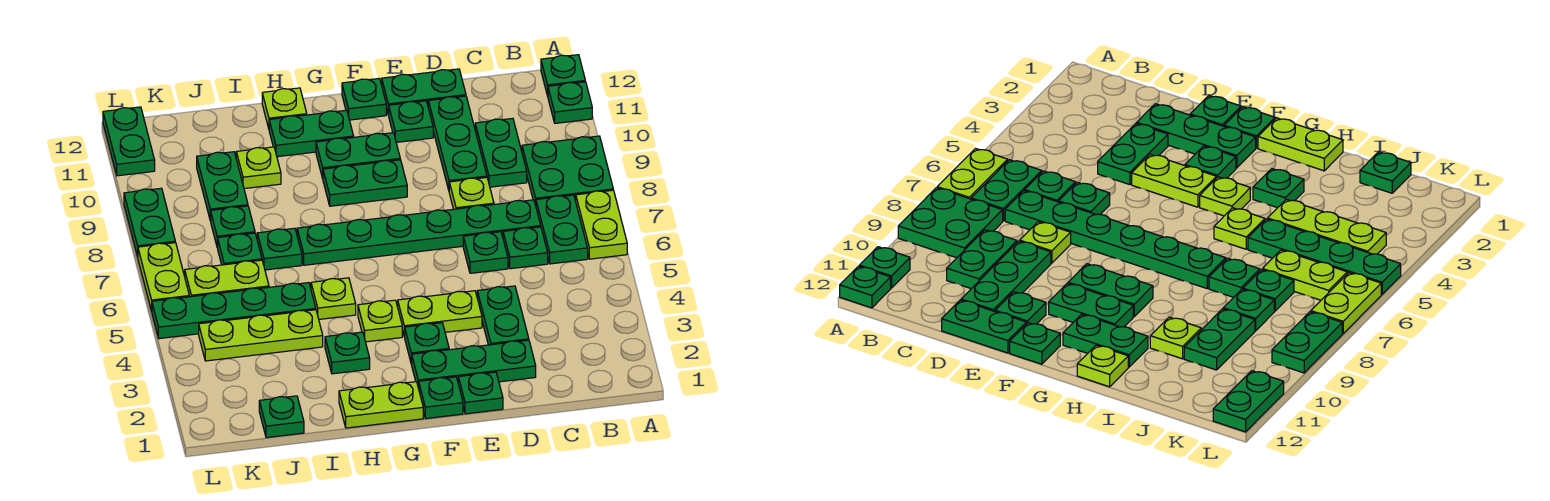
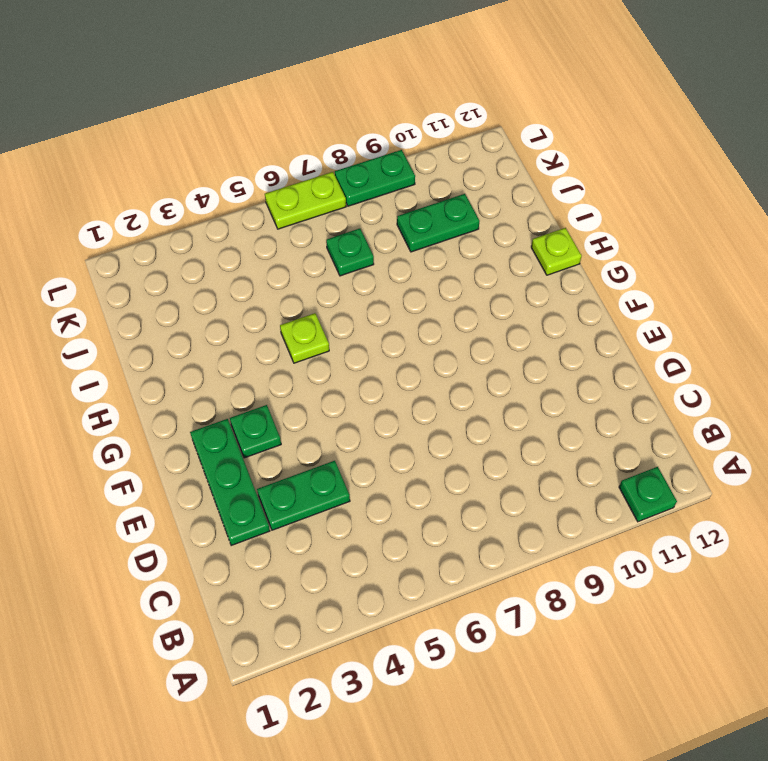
none -> lime plate A6:A7 level 1
none -> green plate A8:B9 level 1
none -> green plate A12 level 1
none -> green plate B6:B7 level 1

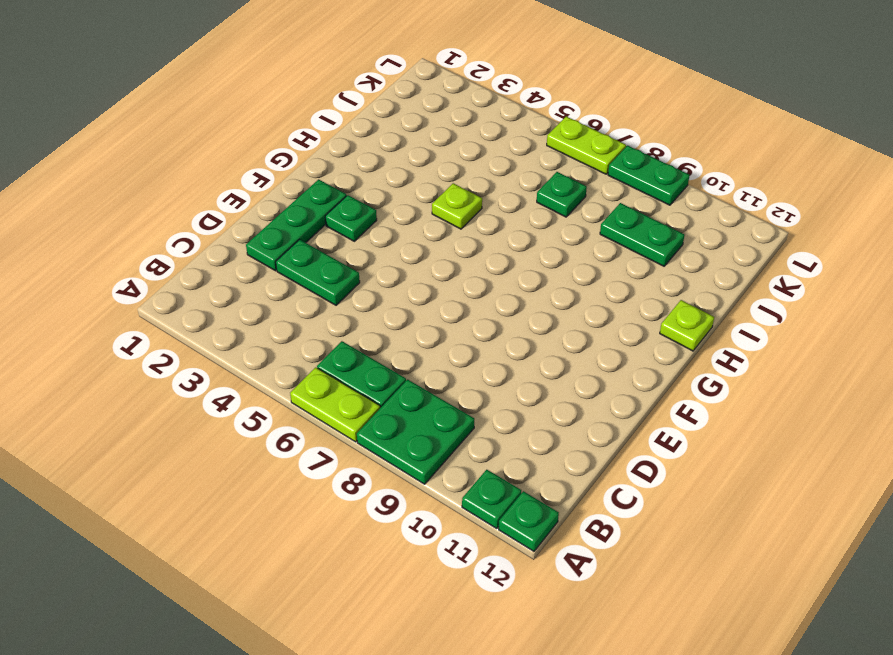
none -> green plate C6 level 1
none -> green plate C7:H7 level 1
none -> green plate C9:C10 level 1
none -> green plate D6 level 1

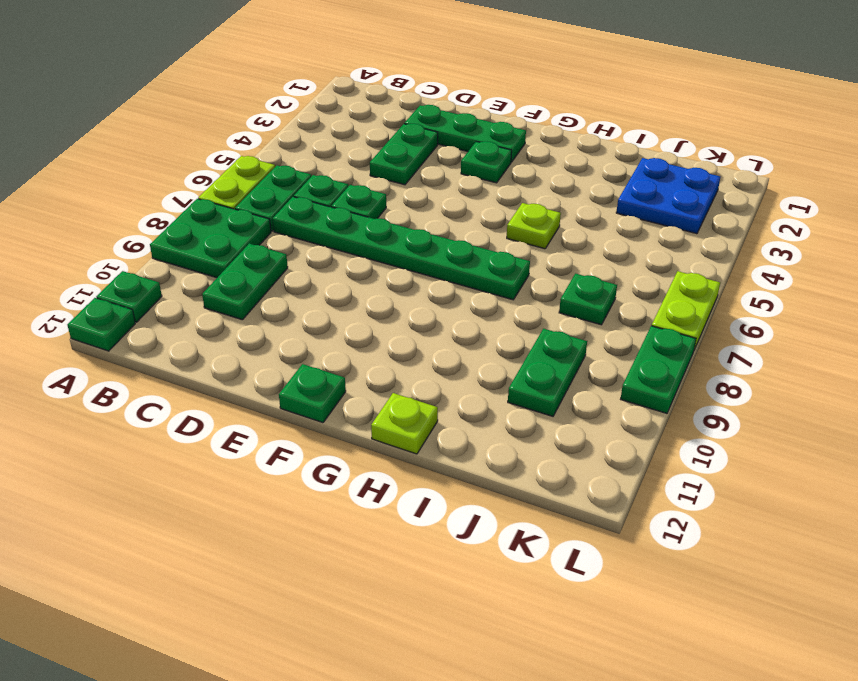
blue plate J2:K3 level 1 -> none
none -> lime plate D8 level 1
none -> green plate D9:D11 level 1
none -> green plate D12:E12 level 1
none -> green plate E1 level 1

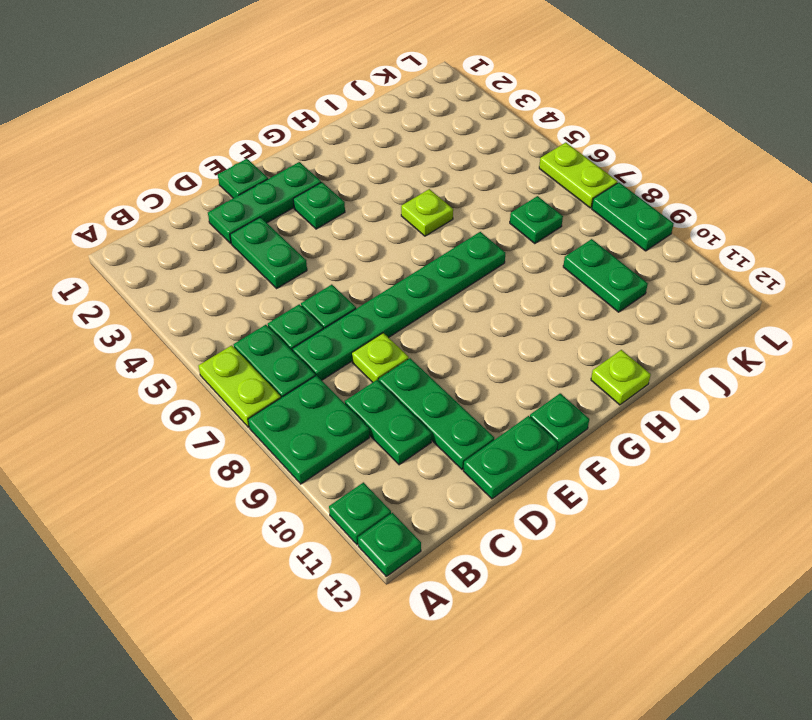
none -> lime plate E4:F4 level 1
none -> green plate E11 level 1
none -> green plate F1 level 1
none -> green plate F9:G9 level 1

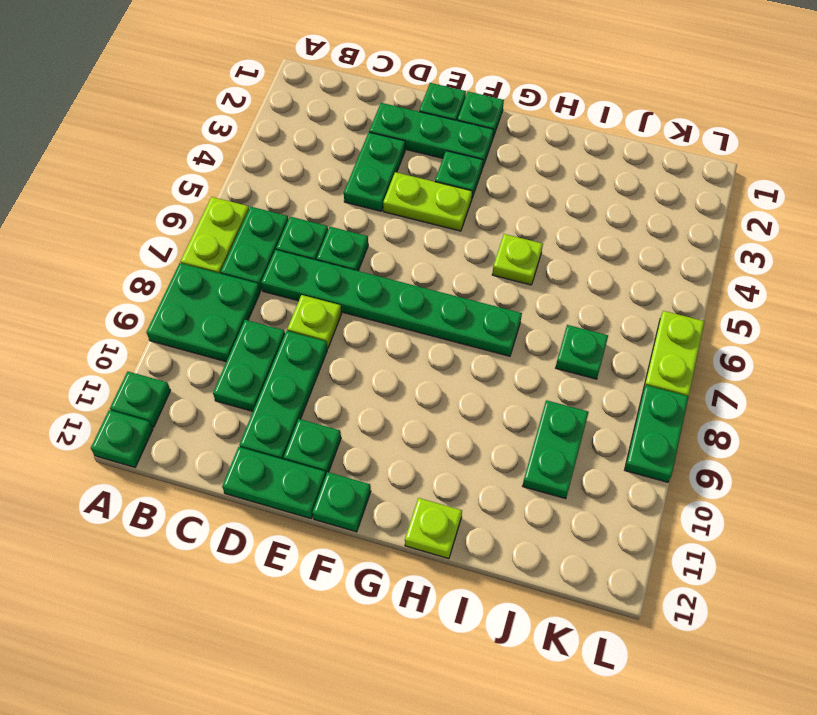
none -> green plate F9:G9 level 1
none -> green plate F10:G10 level 1
none -> lime plate G1:H1 level 1
none -> lime plate G4 level 1

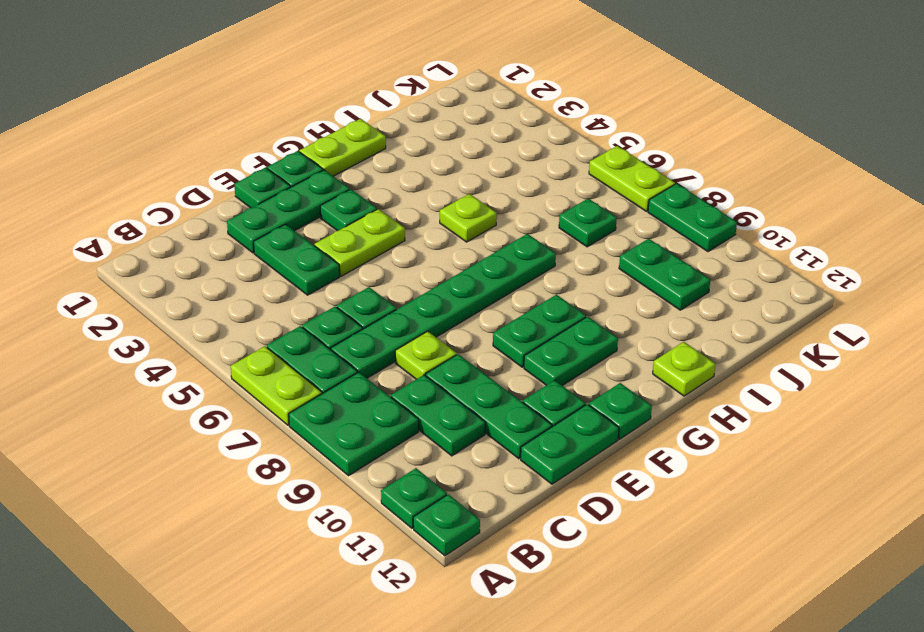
none -> lime plate G4 level 1
none -> green plate G11:H11 level 1
none -> green plate H3 level 1
none -> lime plate I4:K4 level 1

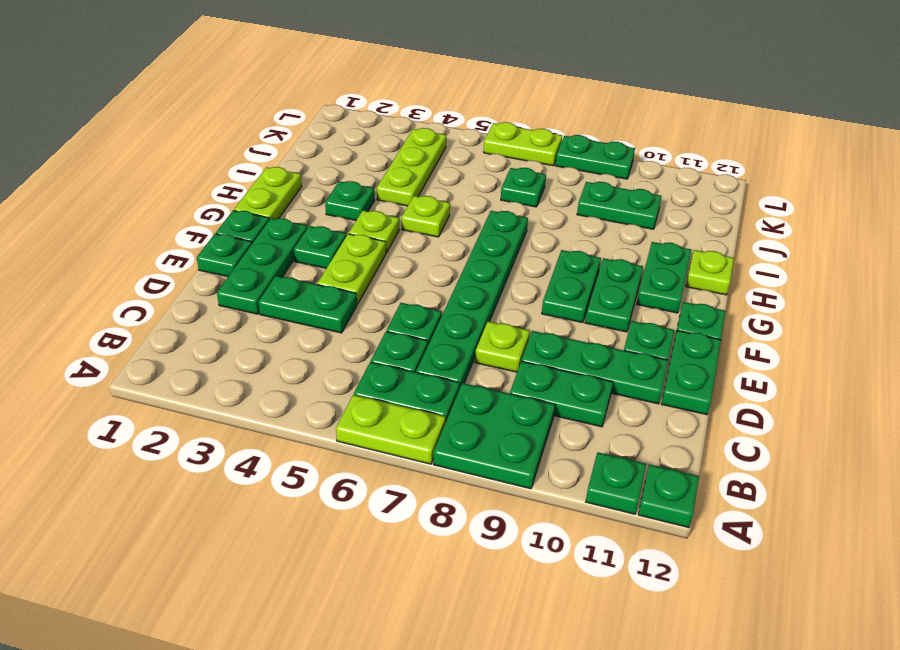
none -> green plate I5:L5 level 1
none -> green plate I7 level 1
none -> lime plate I10 level 1
none -> green plate J1 level 1

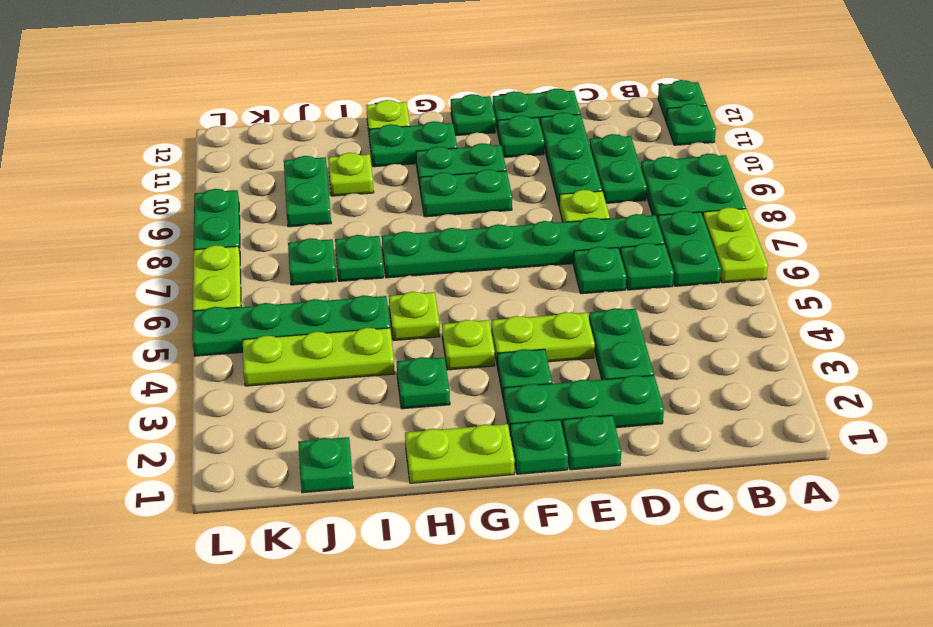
none -> lime plate J6:K6 level 1
none -> green plate J8 level 1
none -> green plate L11:L12 level 1

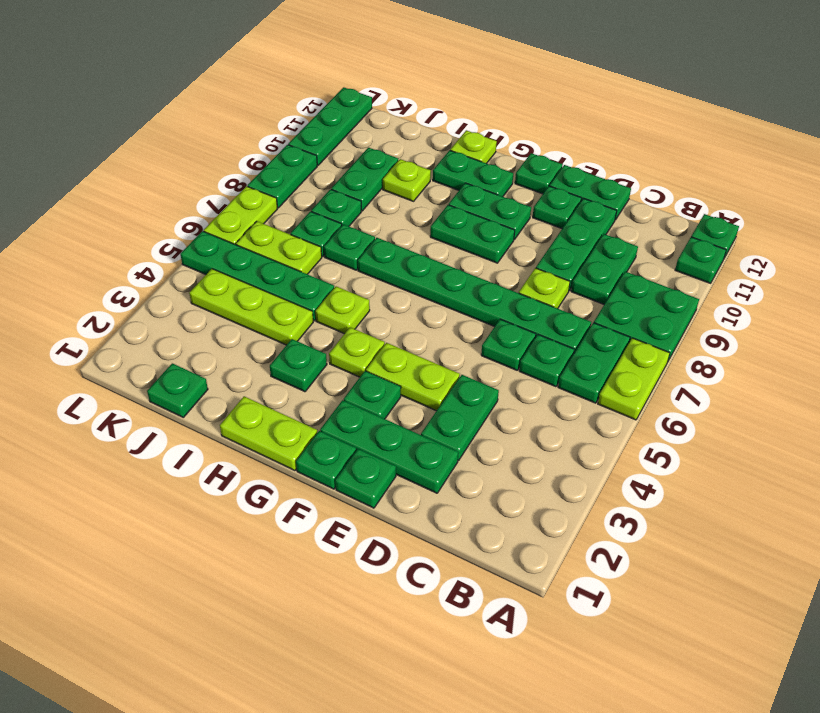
green plate L10:L12 level 1 -> green plate L11:L12 level 1

